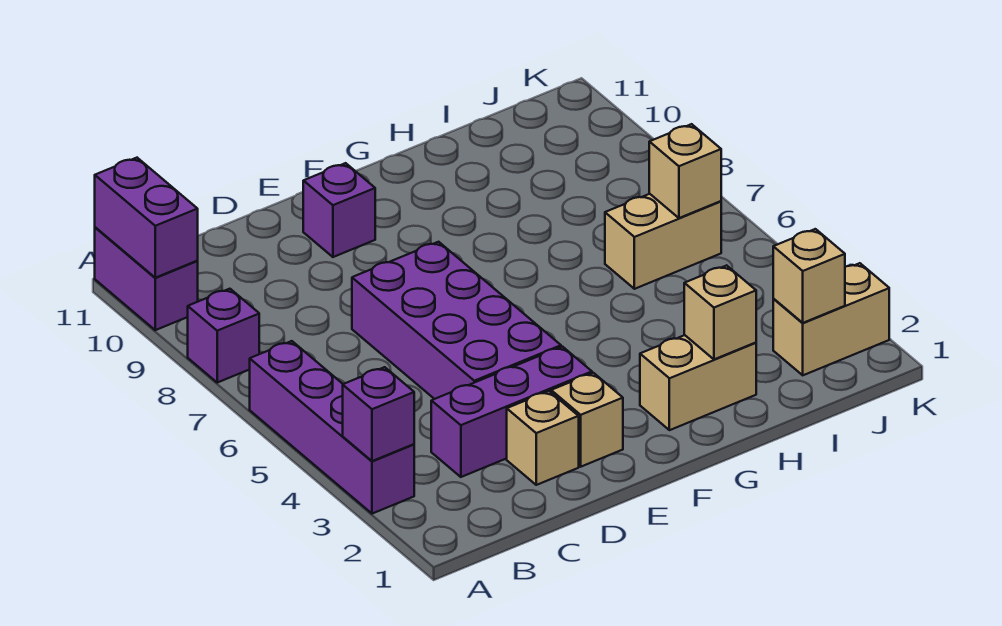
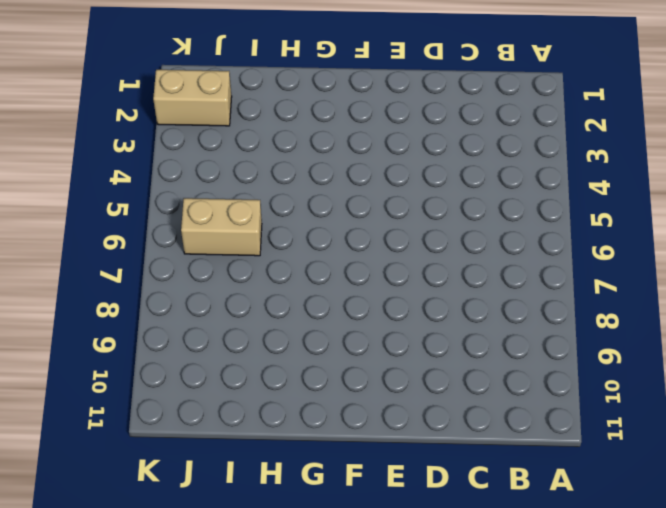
none -> purple brick A3:A6 level 1
none -> purple brick A8 level 1
none -> purple brick A10:A11 level 1

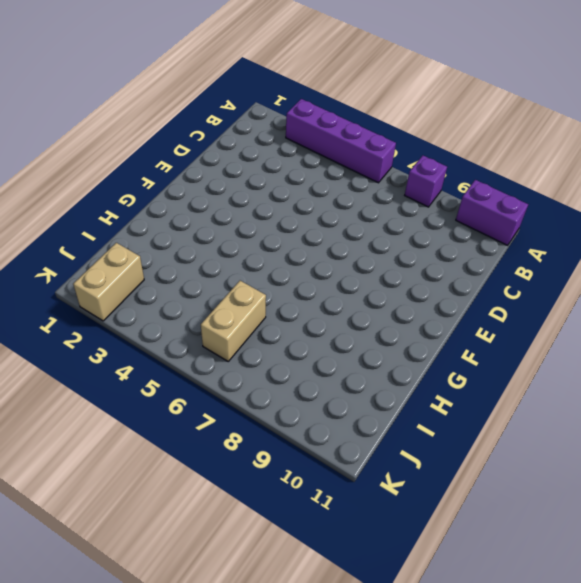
none -> purple brick C3:E3 level 1
none -> tan brick D2 level 1
none -> purple brick D4:E7 level 1

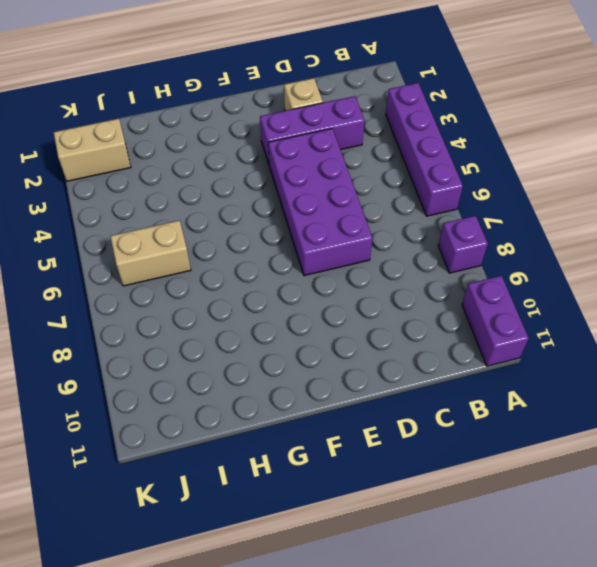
none -> tan brick E2 level 1
none -> purple brick E10 level 1
none -> tan brick G2:H2 level 1

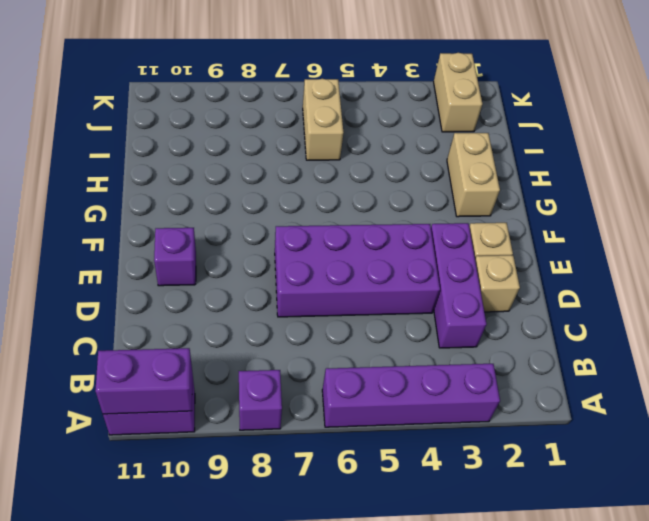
none -> purple brick A3 level 2
none -> tan brick H2 level 2
none -> tan brick J2 level 2

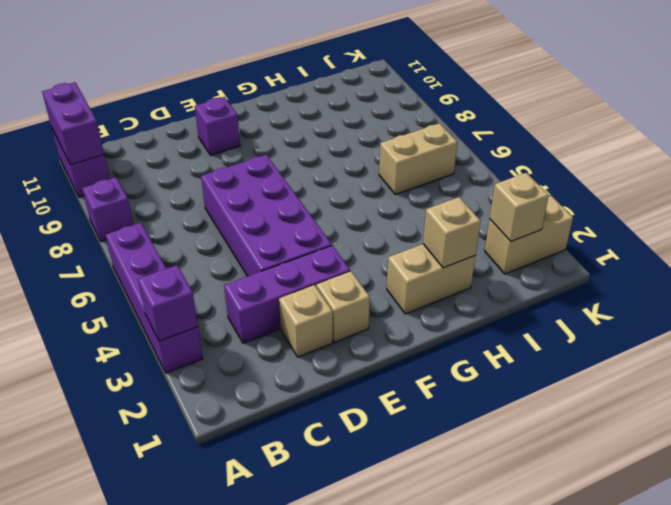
none -> tan brick J6 level 2

